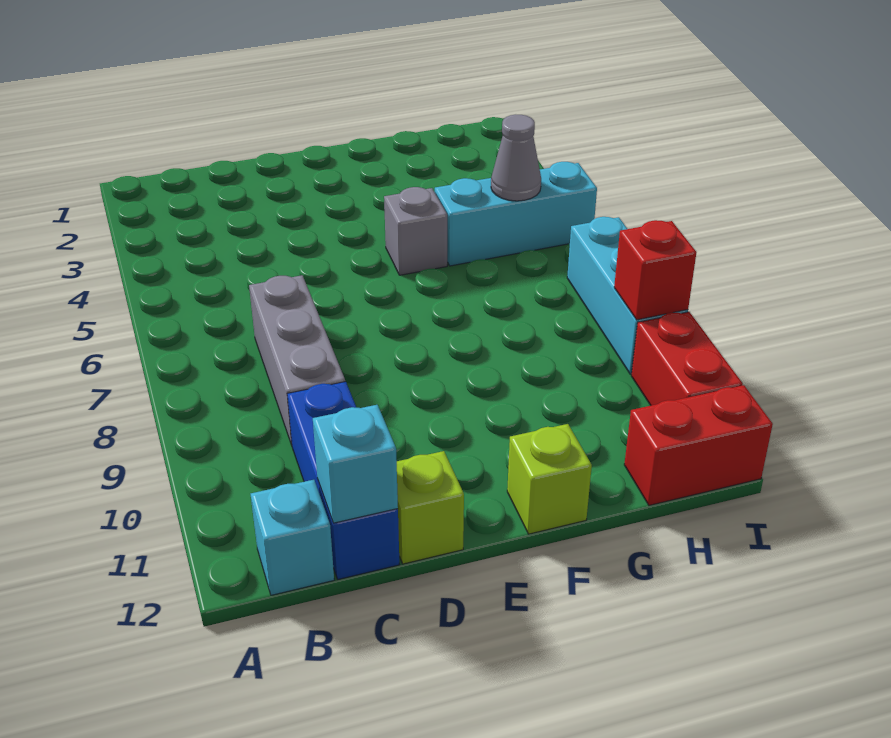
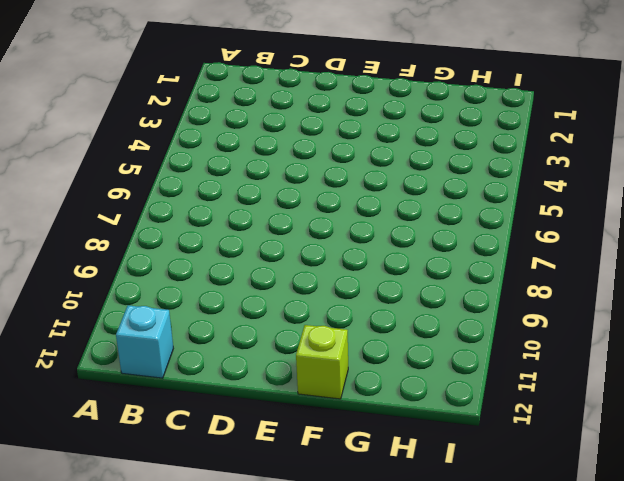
none -> grey brick C7:C9 level 1
none -> blue brick C10:C12 level 1
none -> lime brick D12 level 1

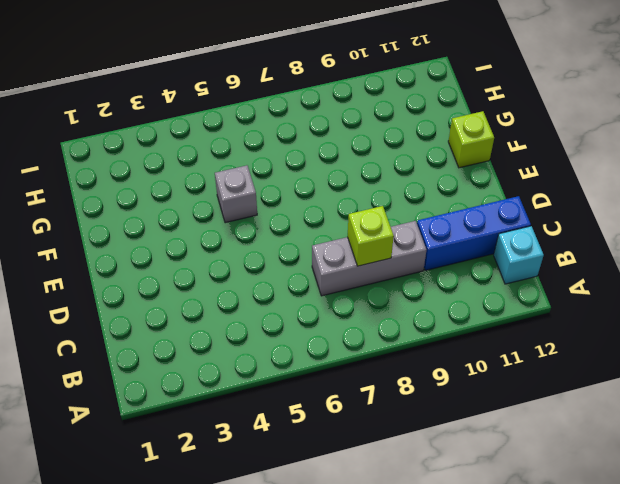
lime brick C8 level 2 -> lime brick D12 level 1
none -> cyan brick G5:I5 level 1
none -> red brick H12:I12 level 1
none -> cyan brick I7:I9 level 1

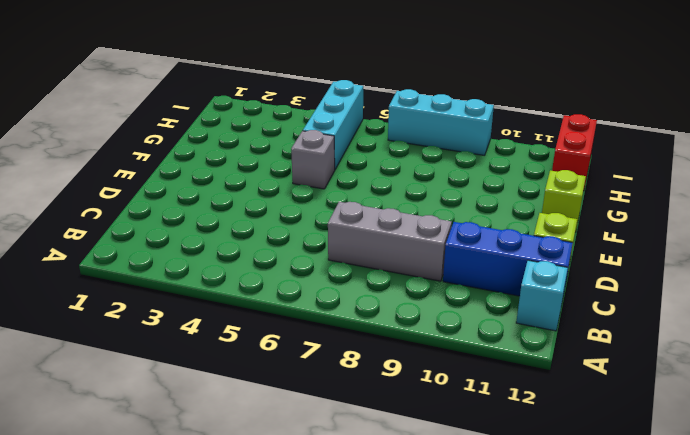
none -> red brick I10:I11 level 1
none -> cyan brick C12 level 2
none -> grey cone H5 level 2

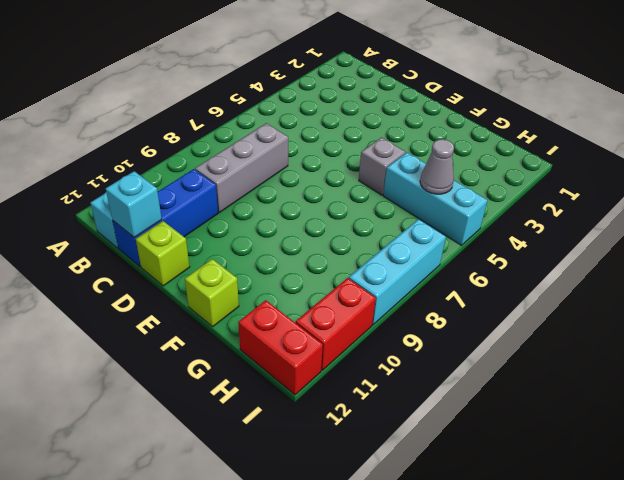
none -> red brick I9 level 2

